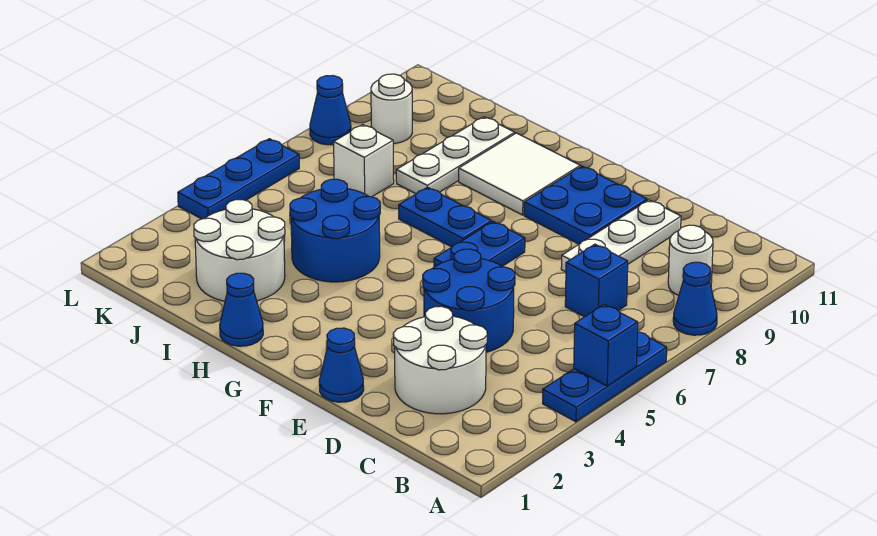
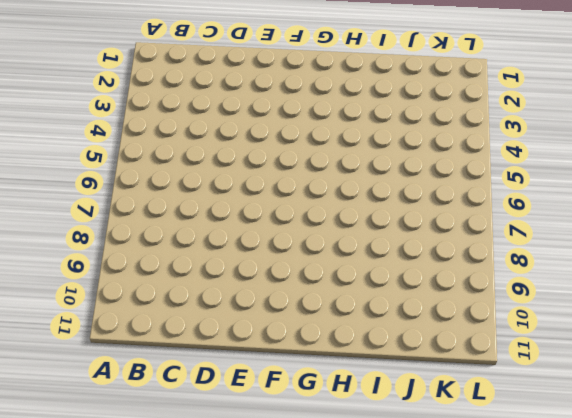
none -> blue plate A4:A6 level 1
none -> blue cone A8 level 1
none -> white round brick B9 level 1

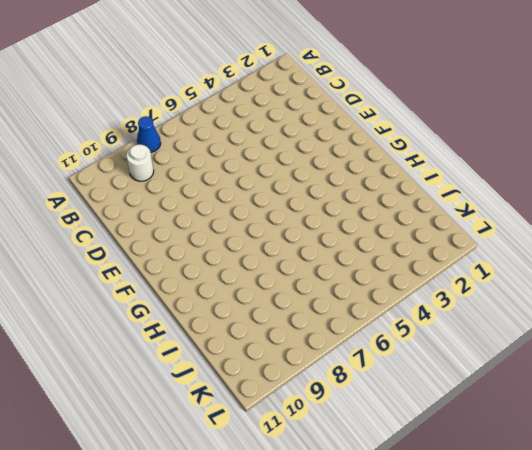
none -> blue plate A4:A6 level 1
none -> white round brick C2:D3 level 1
none -> blue brick C7 level 1

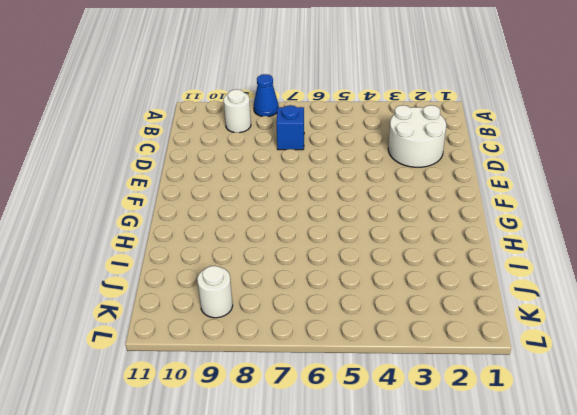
none -> blue plate A4:A6 level 1
none -> blue round brick D4:E5 level 1
none -> white plate D8:D10 level 1

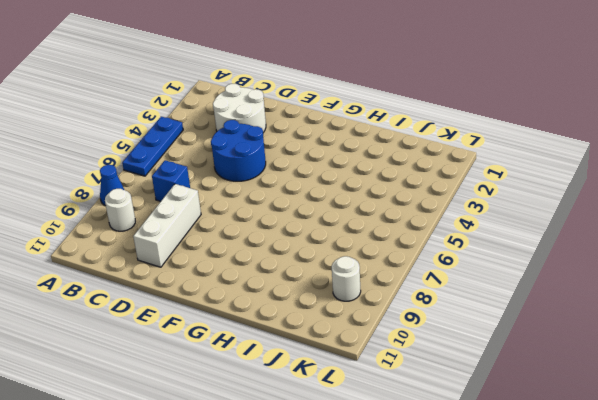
white brick D8:D10 level 1 -> white plate D8:D10 level 1
none -> blue cone E1 level 1
none -> blue plate E9:F10 level 1
none -> blue plate F6:F7 level 1

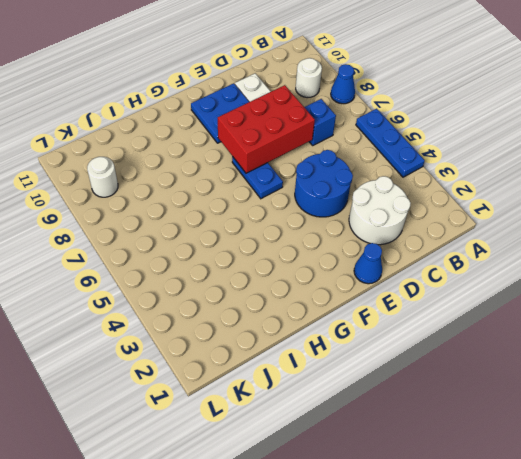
red brick D7:F8 level 2 -> none
none -> blue plate G7:H7 level 1
none -> white tile G9:H10 level 1
none -> blue cone H1 level 1

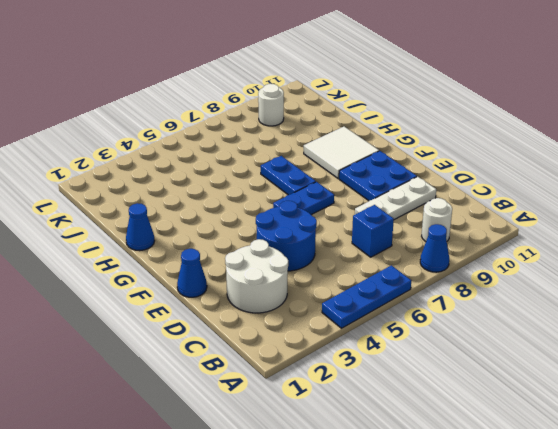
none -> blue round brick H4:I5 level 1
none -> white round brick I2:J3 level 1
none -> white plate I8:I10 level 1

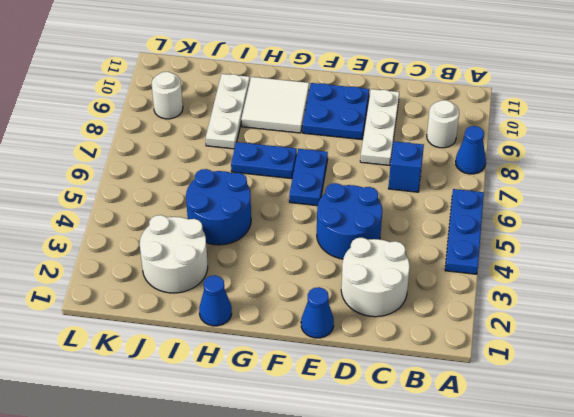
none -> white brick J7 level 1
none -> blue plate L4:L6 level 1
none -> blue cone L8 level 1

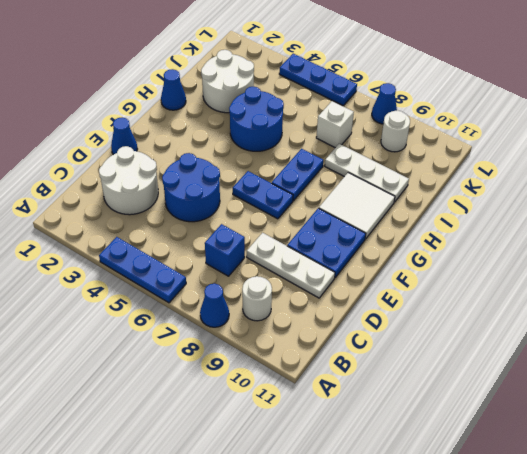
none -> blue brick A5 level 2

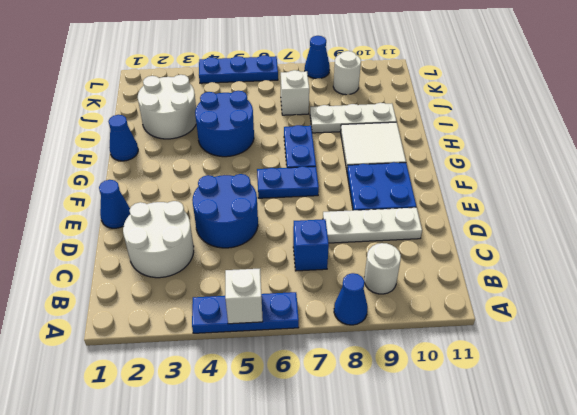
white brick A5 level 2 -> blue brick A5 level 2

